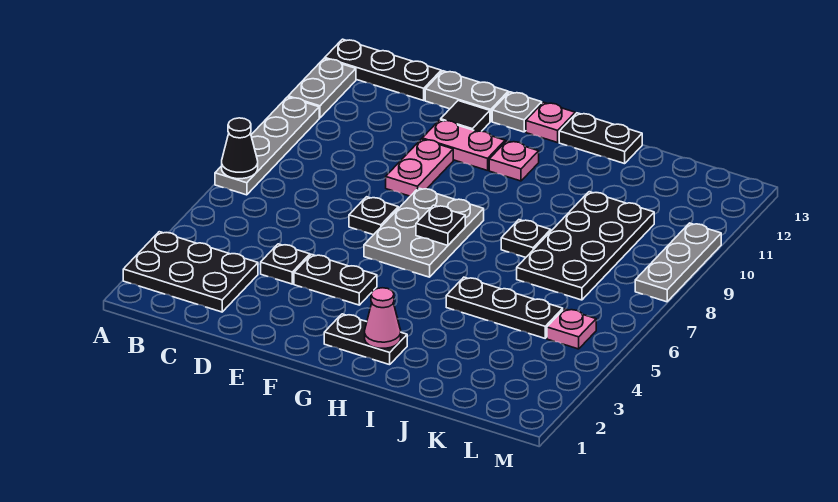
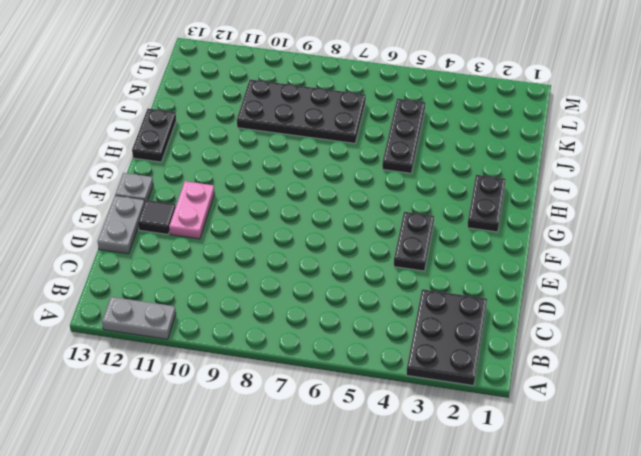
none -> grey plate A7:A10 level 1
none -> black plate A13:C13 level 1
none -> black plate D4 level 1

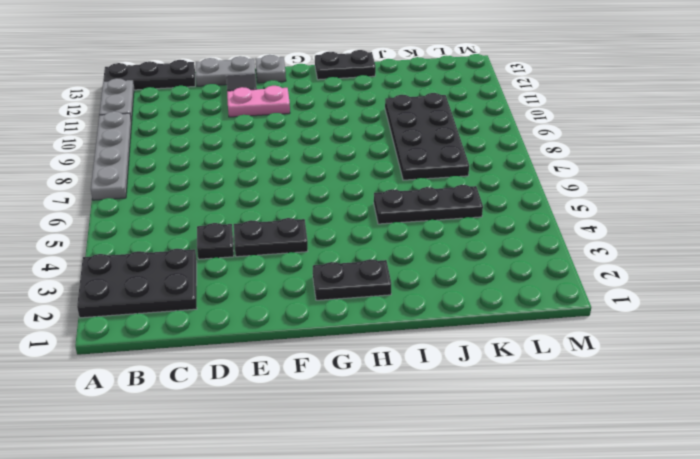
none -> black plate E7 level 1
none -> pink plate E9:E10 level 1
none -> grey plate F6:G8 level 1

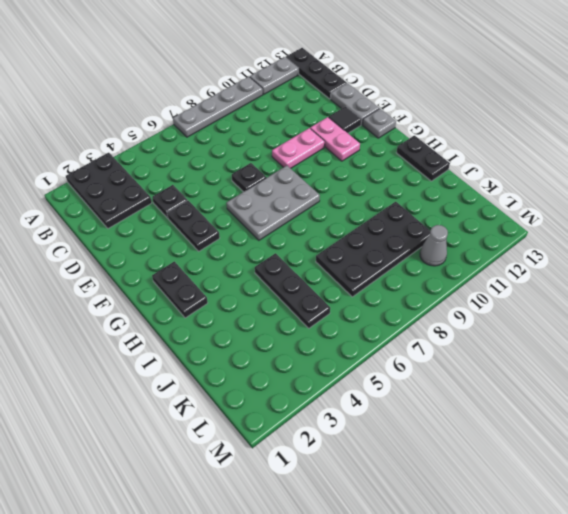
grey cone L10 level 1 -> none
none -> pink plate G11 level 1
none -> pink plate G13 level 1
none -> black plate I8 level 1

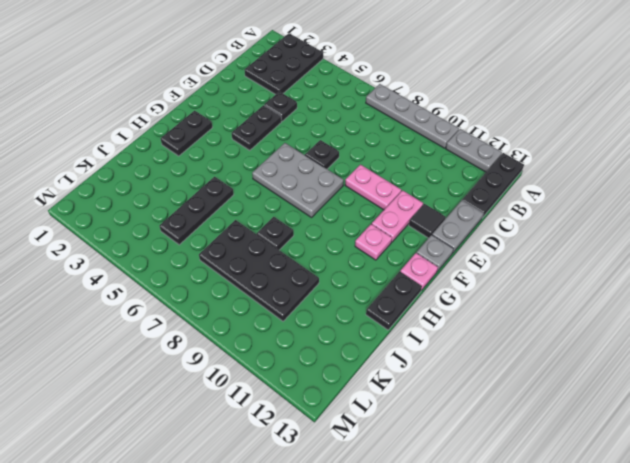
none -> pink plate L5 level 1
none -> grey plate M8:M10 level 1
none -> black cone A7 level 2

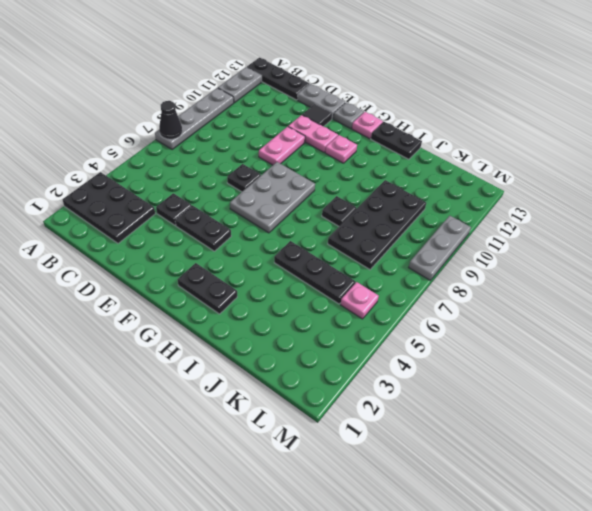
none -> black plate G7 level 2
none -> pink cone H2 level 2

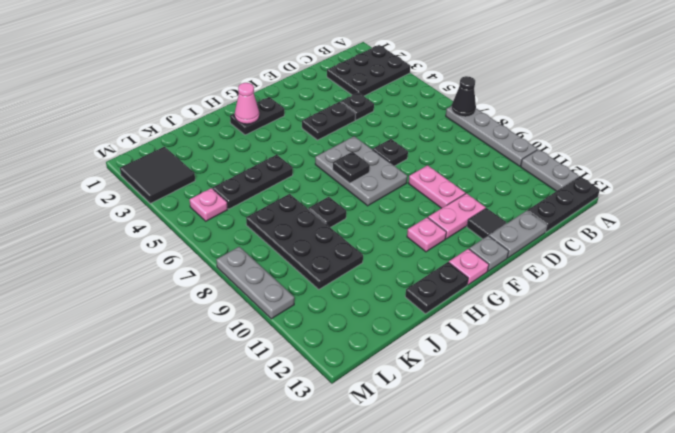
black tile L2:M3 level 1 -> none

